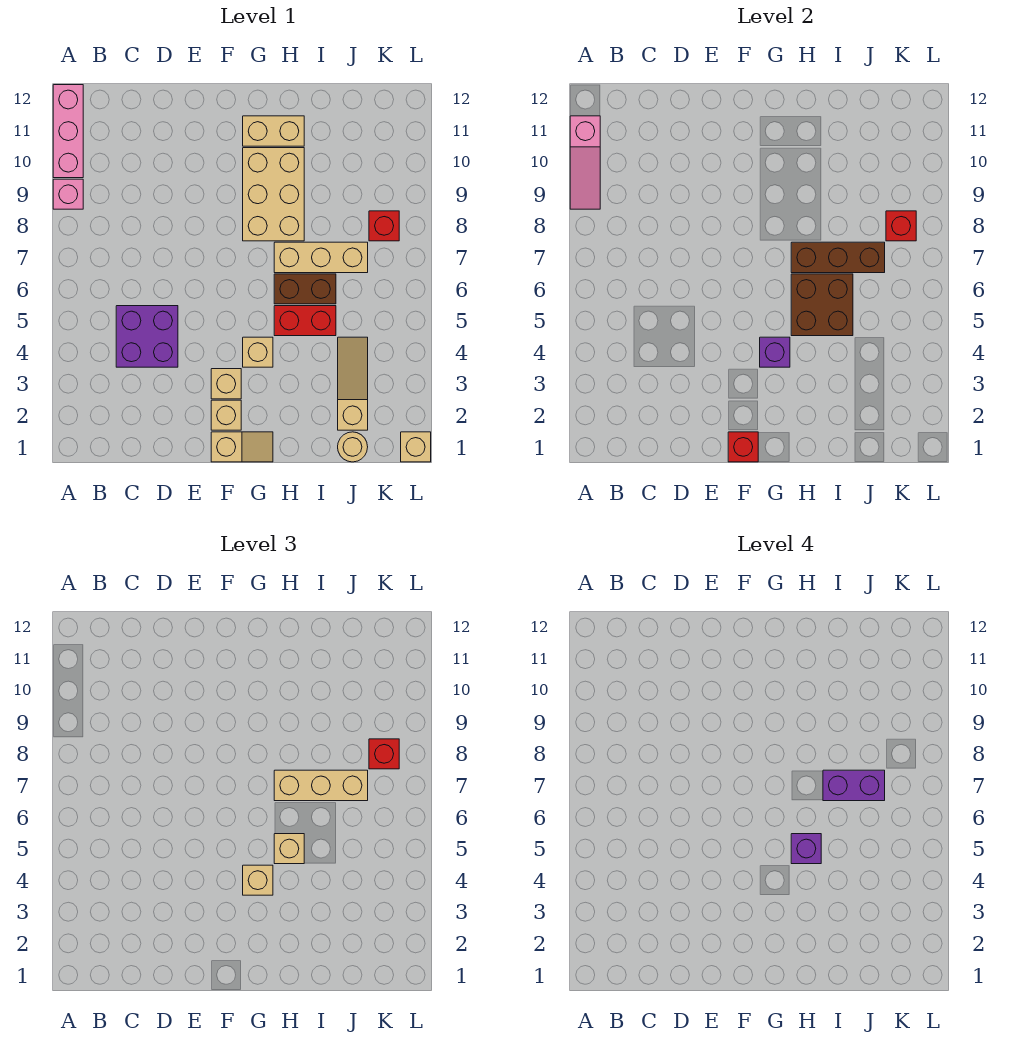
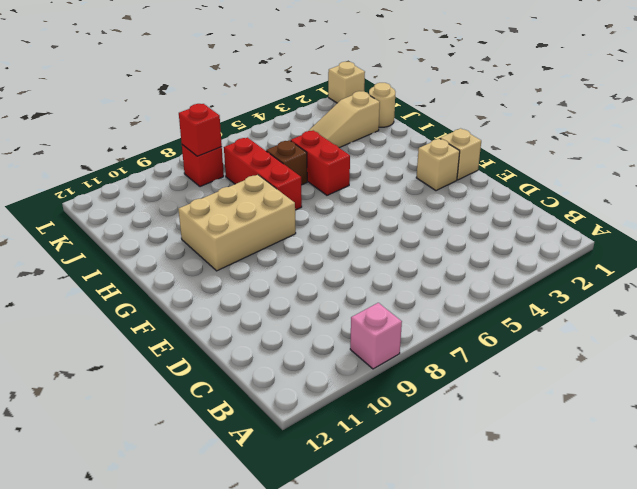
red brick H7:J7 level 1 -> tan brick H7:J7 level 1
brown brick I6 level 1 -> brown brick H6:I6 level 1
none -> pink brick A10:A12 level 1
none -> purple brick C4:D5 level 1
none -> tan brick F3 level 1

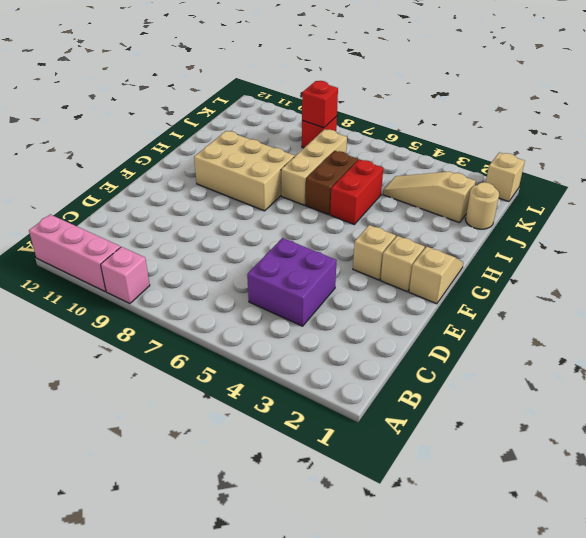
none -> tan brick G4 level 1
none -> tan brick G11:H11 level 1
none -> pink slope A9:A11 level 2 top 11

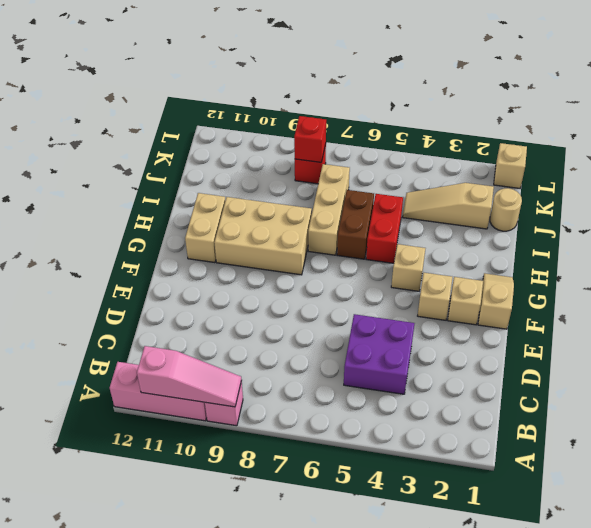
none -> red brick F1 level 2
none -> purple brick G4 level 2
none -> brown brick H5:I6 level 2

